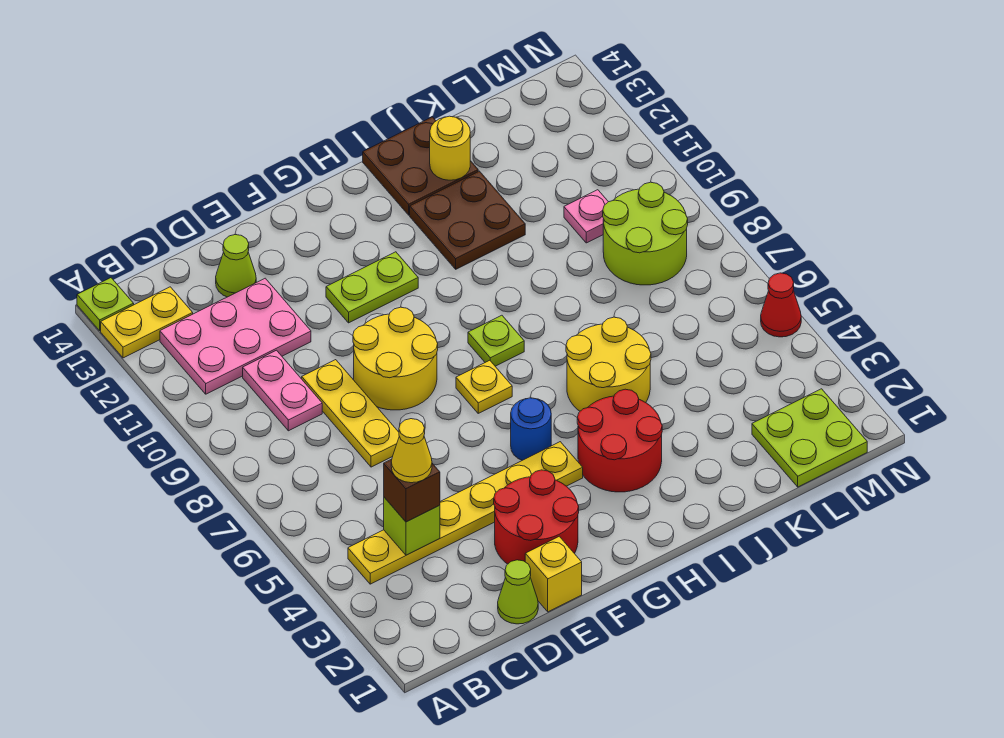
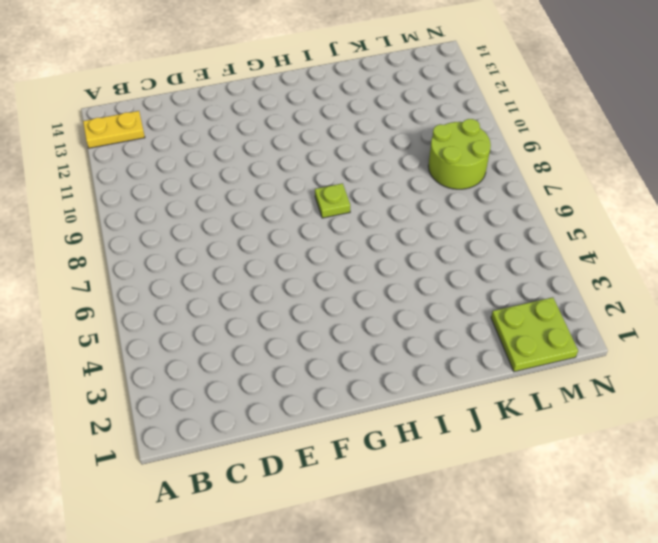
none -> lime plate A14 level 1
none -> yellow plate B4:G4 level 1
none -> pink plate B11:D12 level 1

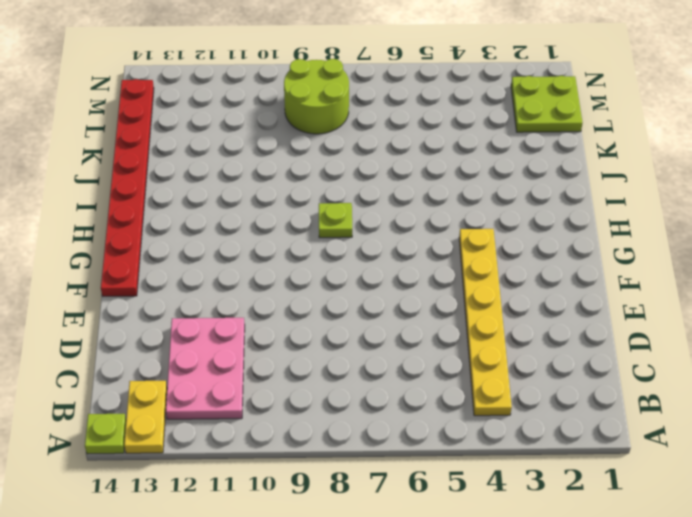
red plate F14:M14 level 1 -> brown plate I13:J14 level 1
none -> pink plate C9:C10 level 1
none -> lime cone D1 level 1
none -> yellow plate D7:D9 level 1

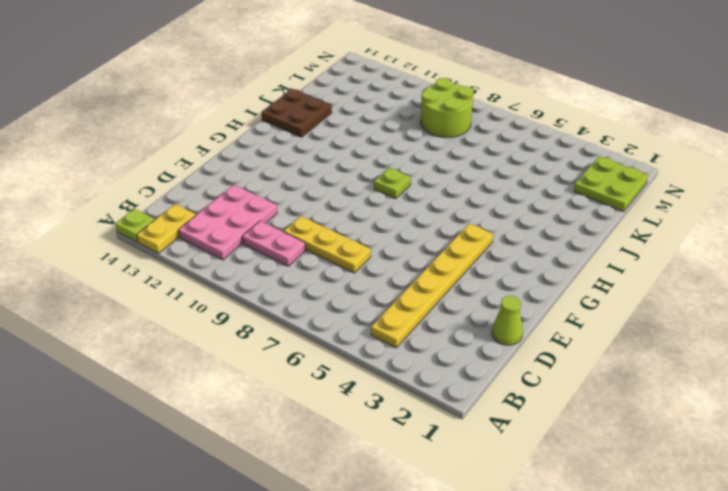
none -> lime cone D13 level 1
none -> yellow brick E1 level 1
none -> red round brick E2:F3 level 1

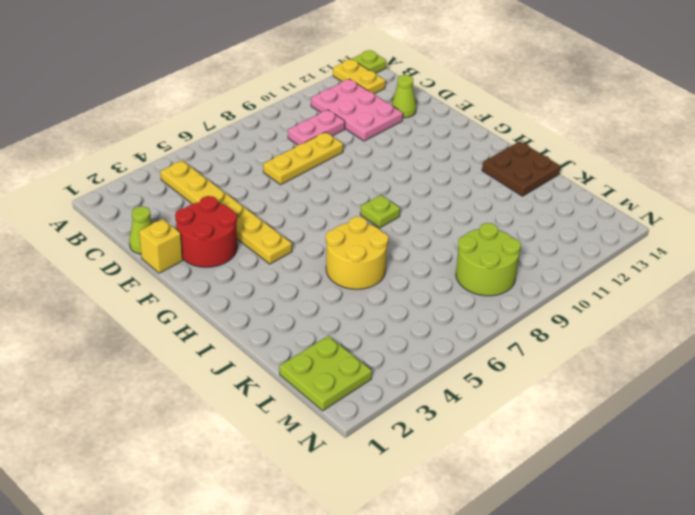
none -> yellow round brick E8:F9 level 1
none -> lime plate F11:G11 level 1
none -> blue round brick G5 level 1

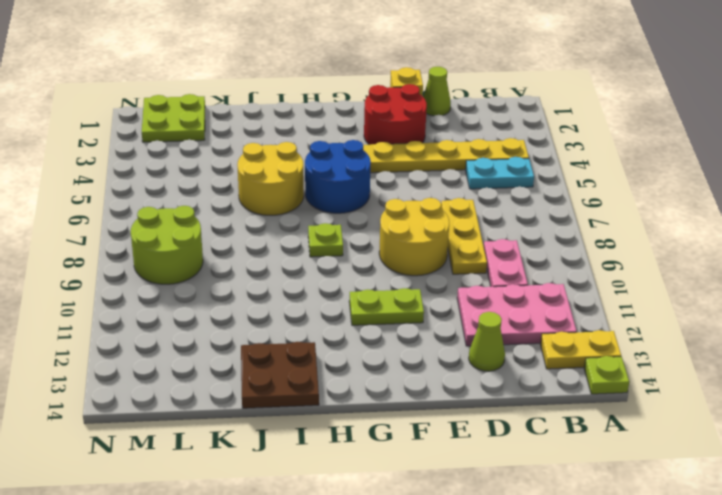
cyan plate B5:C5 level 1 -> none
blue round brick G5:H6 level 1 -> blue round brick G5 level 1
none -> yellow plate G7 level 1
none -> red round brick H3:I4 level 1
none -> brown plate I11:J12 level 1

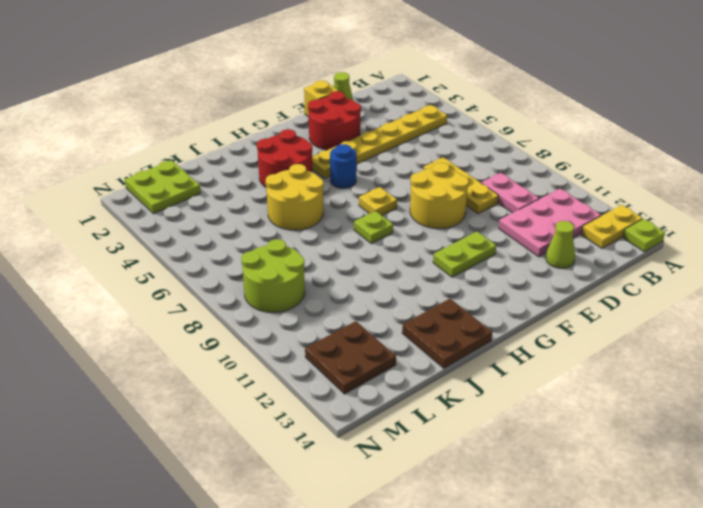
brown plate L12:M13 level 1 -> brown plate I11:J12 level 1
none -> pink plate L10 level 1
none -> red cone N5 level 1
none -> lime brick C4 level 2

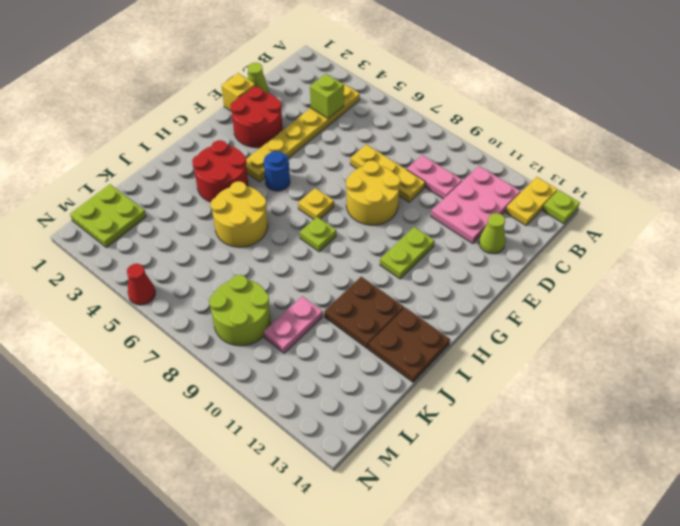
pink plate K10:L10 level 1 -> pink plate L10 level 1
none -> yellow round brick J13 level 2
none -> brown brick C4 level 3
none -> yellow cone C4 level 4

